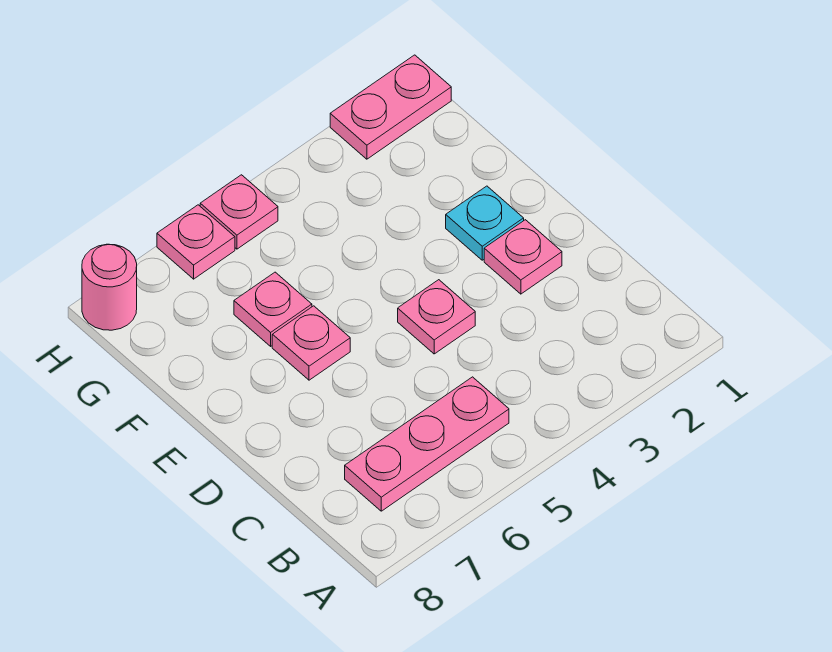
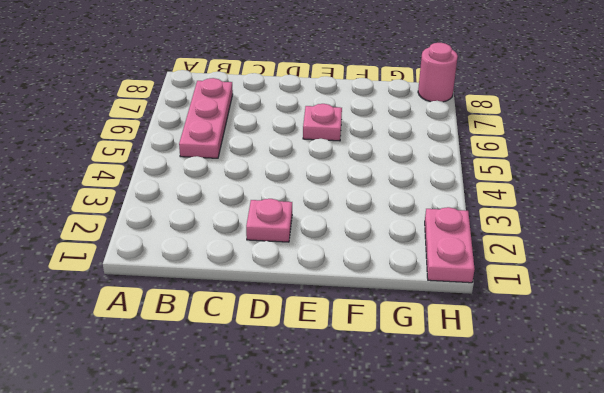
none -> pink plate D4 level 1
none -> cyan plate E2 level 1

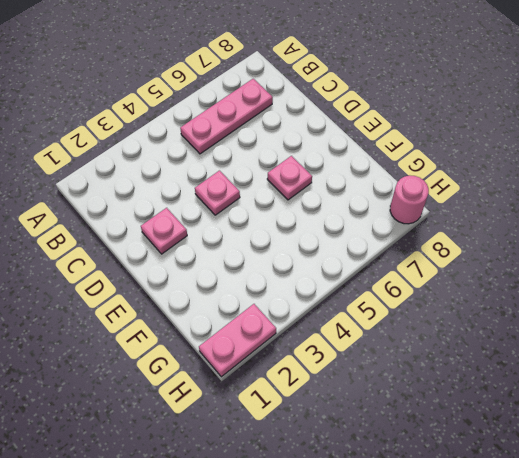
none -> cyan plate E2 level 1
none -> pink plate F6 level 1

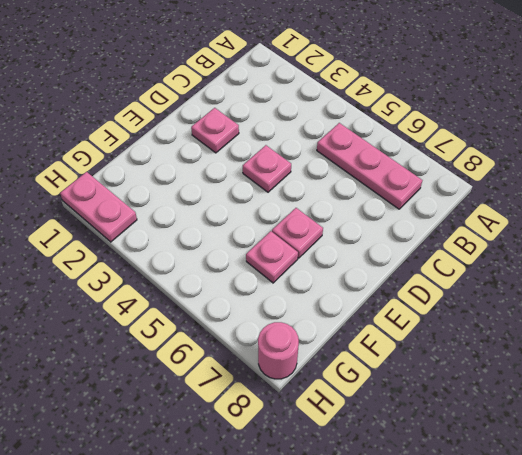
none -> cyan plate E2 level 1
none -> pink plate H5 level 1

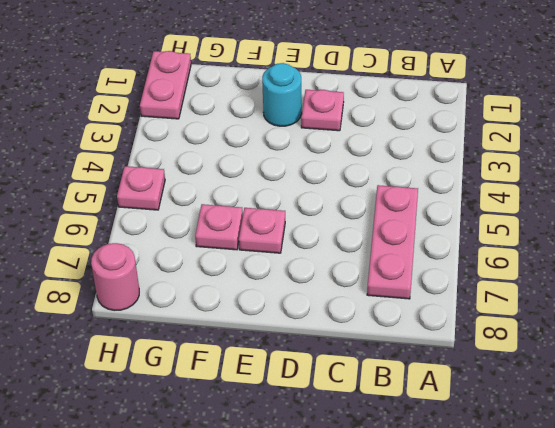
cyan round brick E2 level 1 -> cyan plate E2 level 1
none -> pink plate D4 level 1
none -> pink plate H6 level 1

